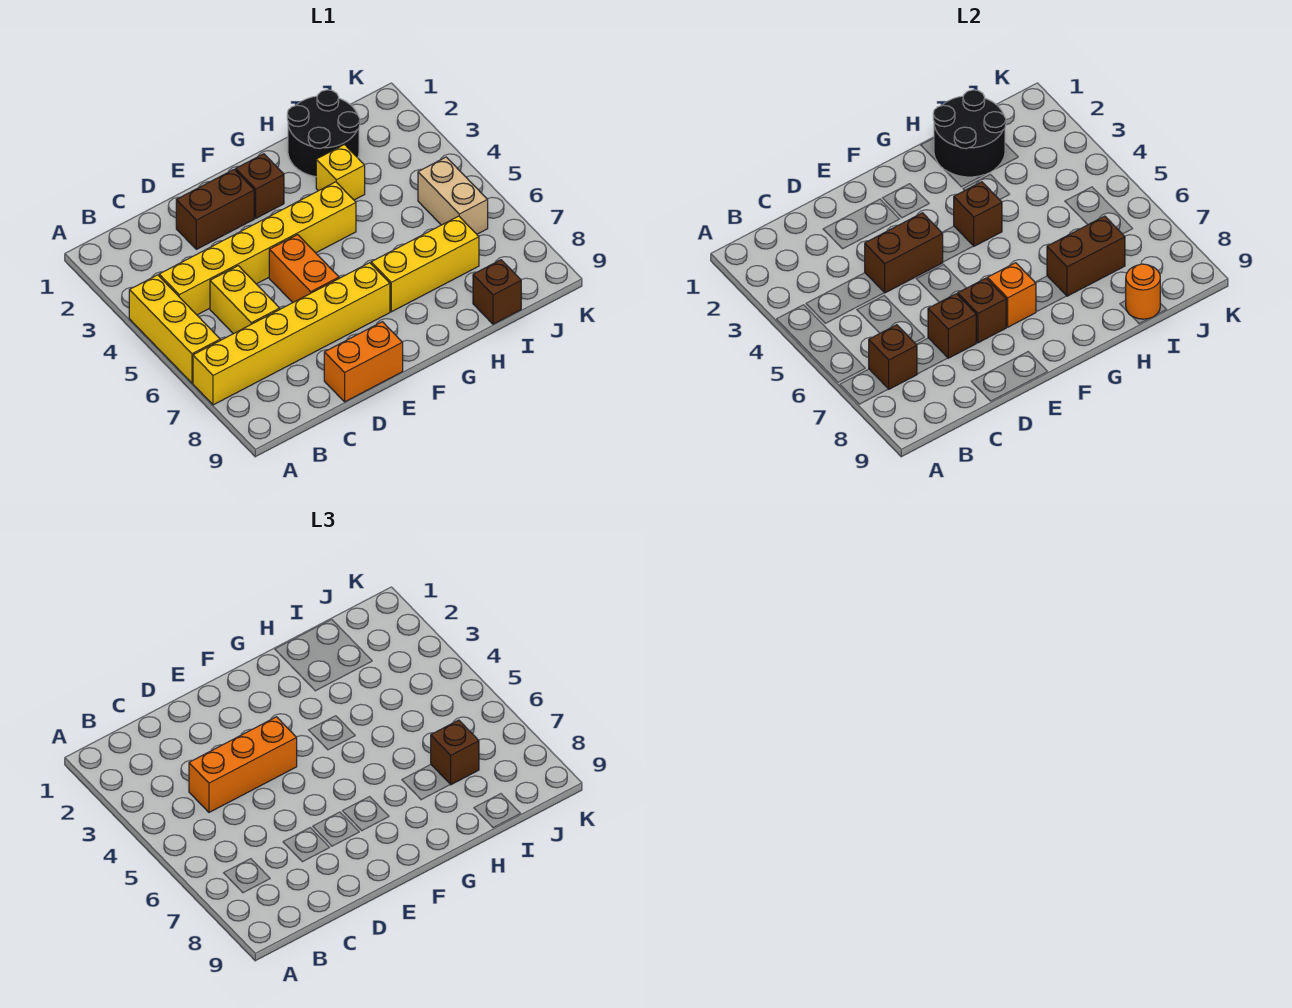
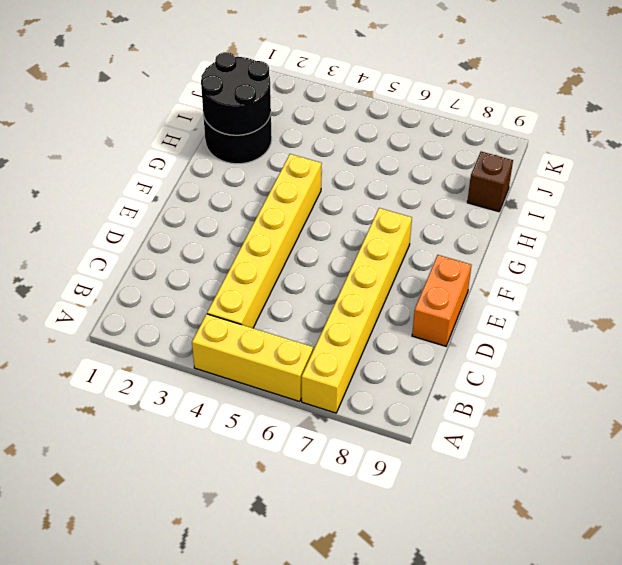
none -> yellow brick C5:C6 level 1
none -> brown brick D2:E2 level 1
none -> orange brick E5:E6 level 1

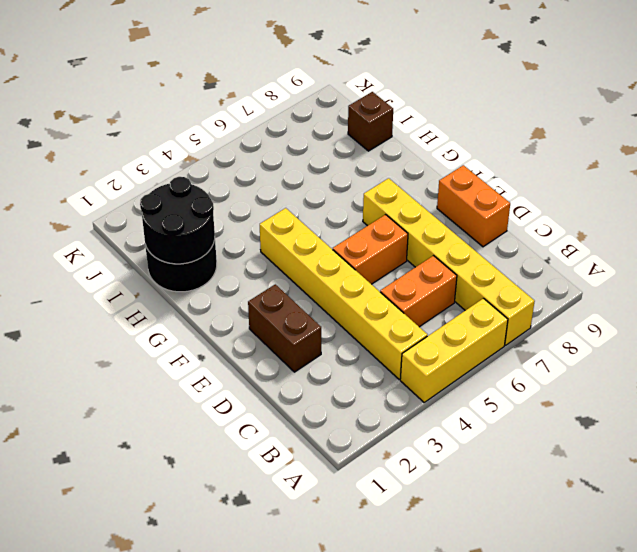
orange brick C5:C6 level 1 -> yellow brick C5:C6 level 1
none -> brown brick F2 level 1
none -> yellow brick G7:I7 level 1
none -> yellow brick H3 level 1

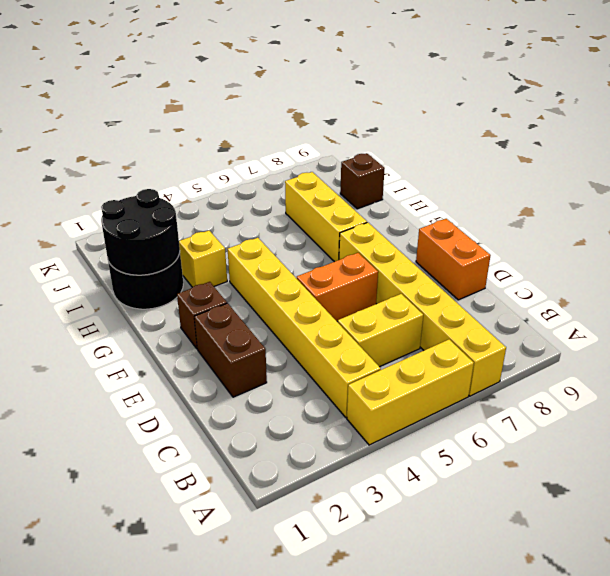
none -> tan brick J5:J6 level 1
none -> brown brick B7 level 2
none -> brown brick D4:E4 level 2

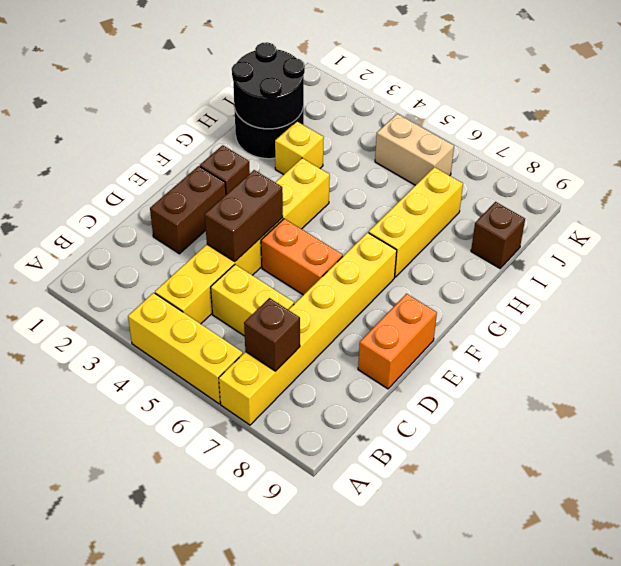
none -> brown brick D7 level 2
none -> brown brick E7 level 2
none -> orange brick F7 level 2

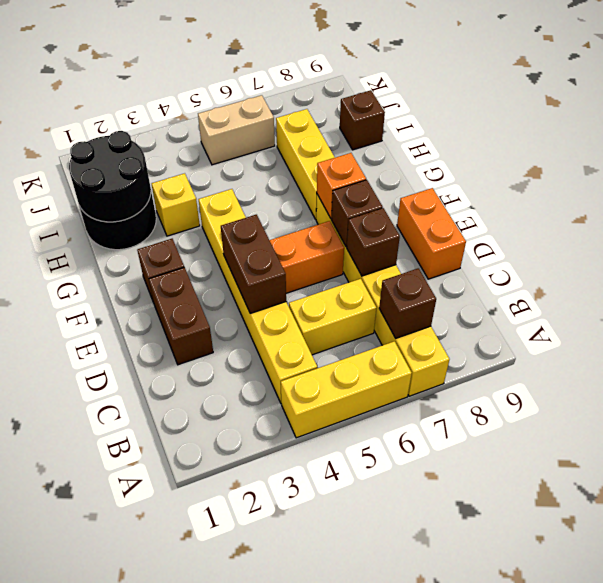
none -> brown brick G4 level 2
none -> brown brick H7:I7 level 2
none -> orange round brick I9 level 2

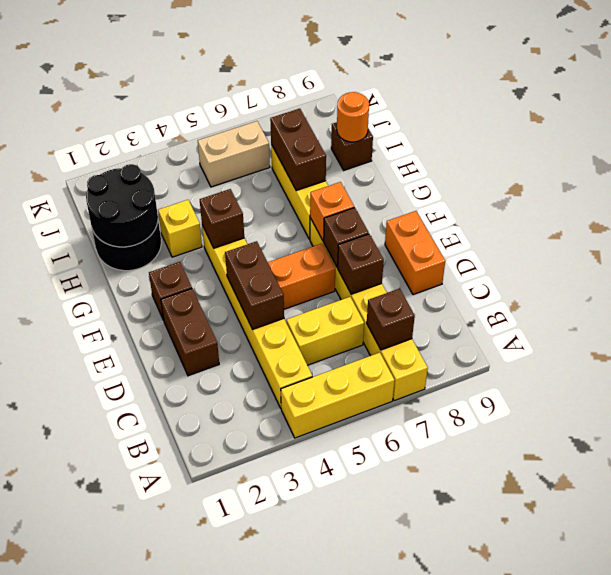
none -> orange brick C4:E4 level 3
none -> brown brick I7 level 3

